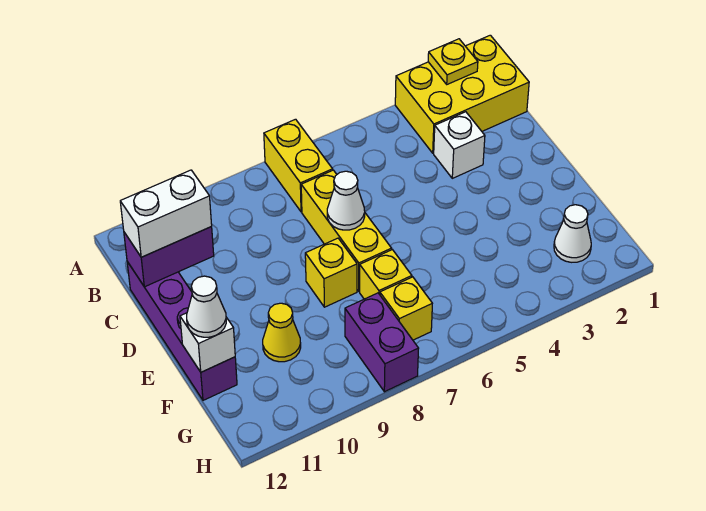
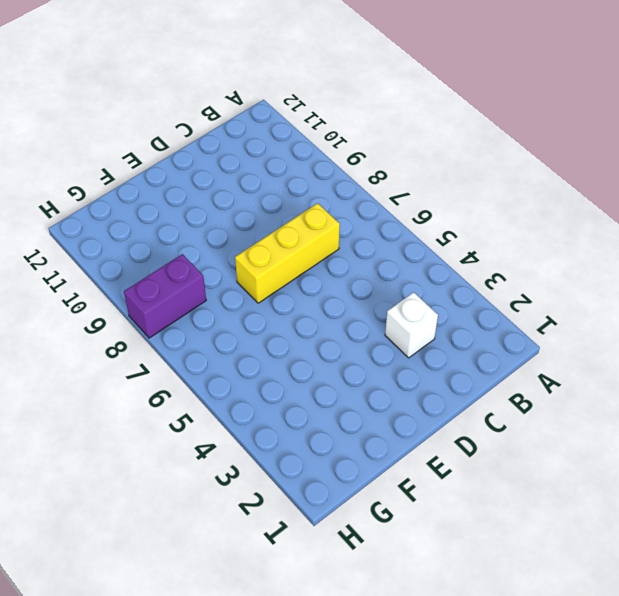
none -> yellow brick A1:B3 level 1
none -> yellow brick A7:B7 level 1
none -> purple brick C12:F12 level 1

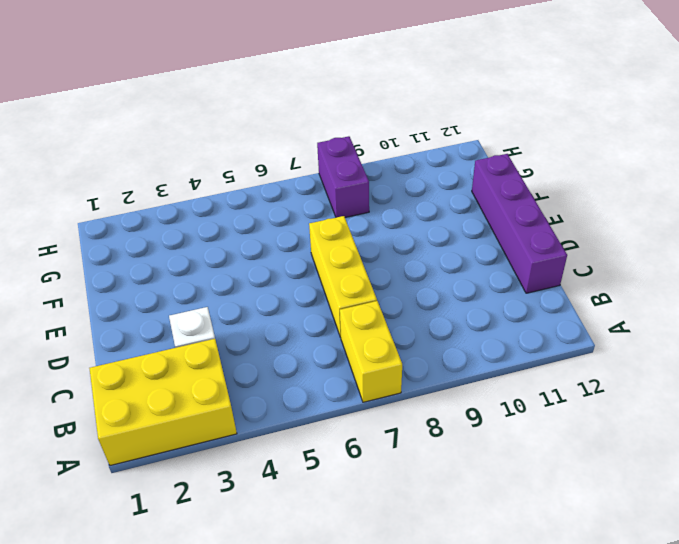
none -> yellow brick E8 level 1
none -> yellow brick F7 level 1
none -> yellow cone F10 level 1

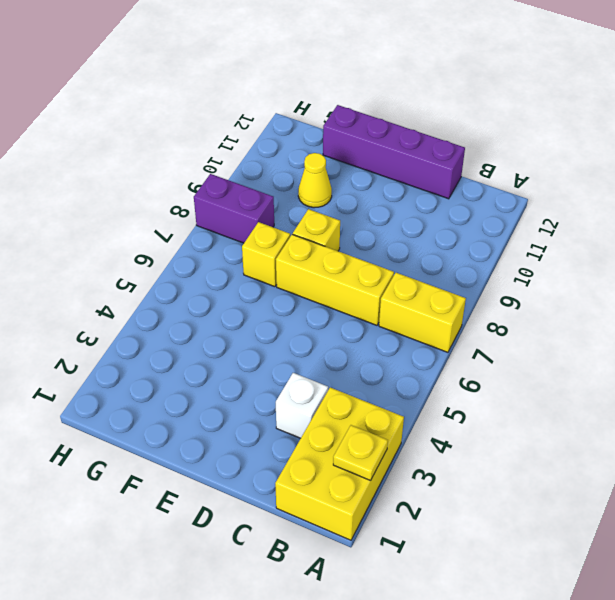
none -> white cone G2 level 1
none -> yellow brick G7 level 1
none -> purple brick C11:C12 level 2

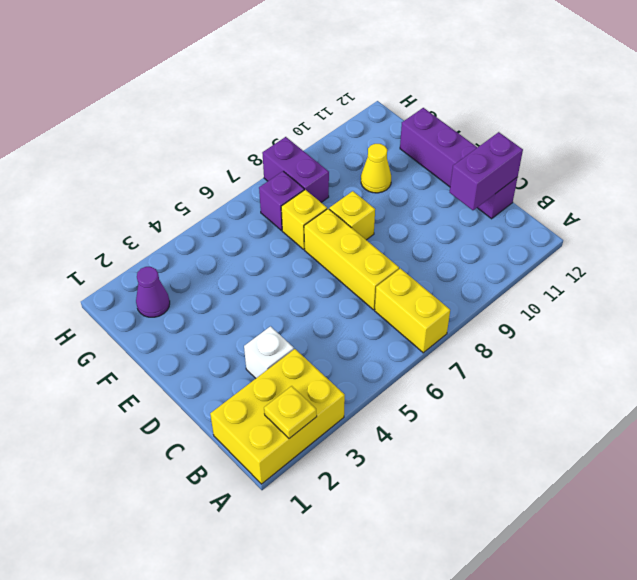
purple cone G2 level 1 -> white cone G2 level 1
purple brick G7 level 1 -> yellow brick G7 level 1
none -> white cone D7 level 2
none -> white brick F12 level 2
none -> white brick C11:C12 level 3

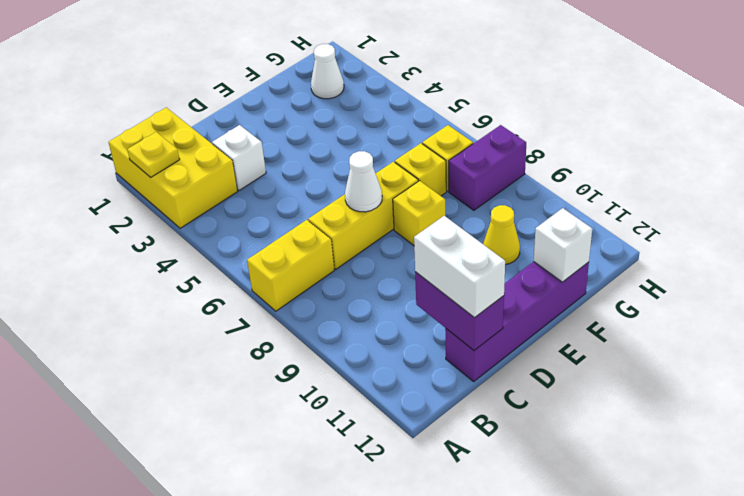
none -> white cone F12 level 3

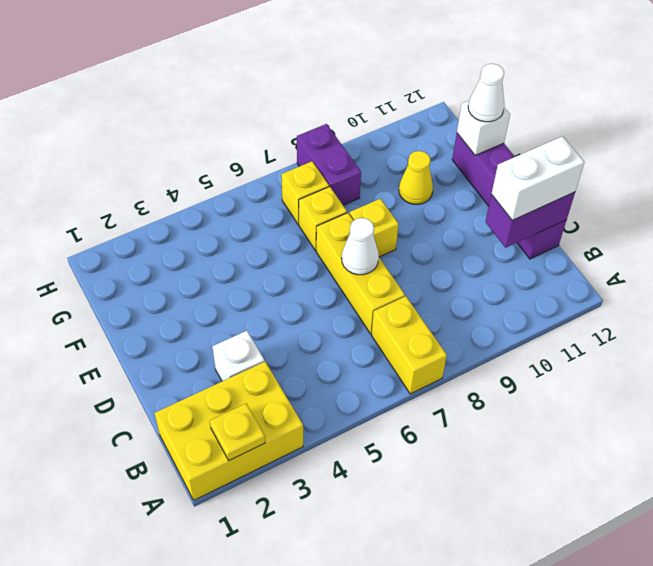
none -> white cone G2 level 1

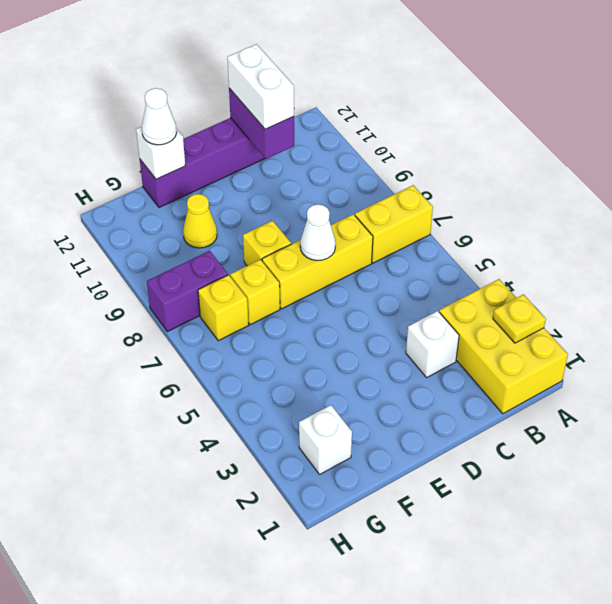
white brick G2 level 1 -> white cone G2 level 1

